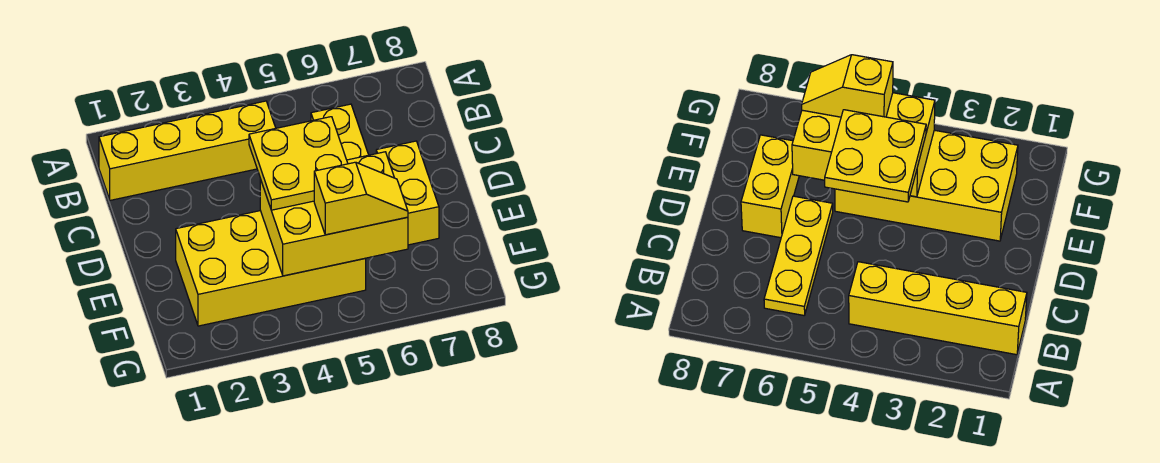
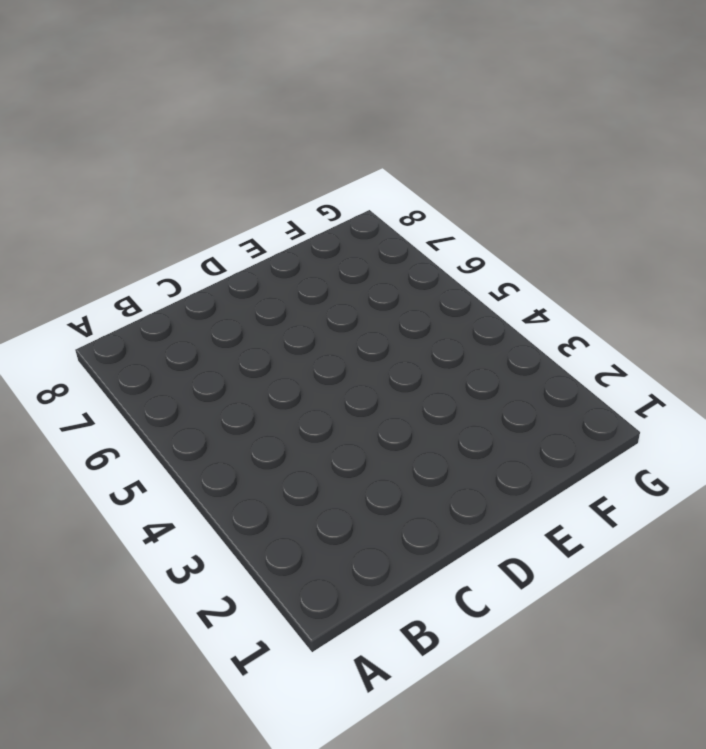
none -> yellow brick B1:B4 level 1
none -> yellow plate B6:D6 level 1

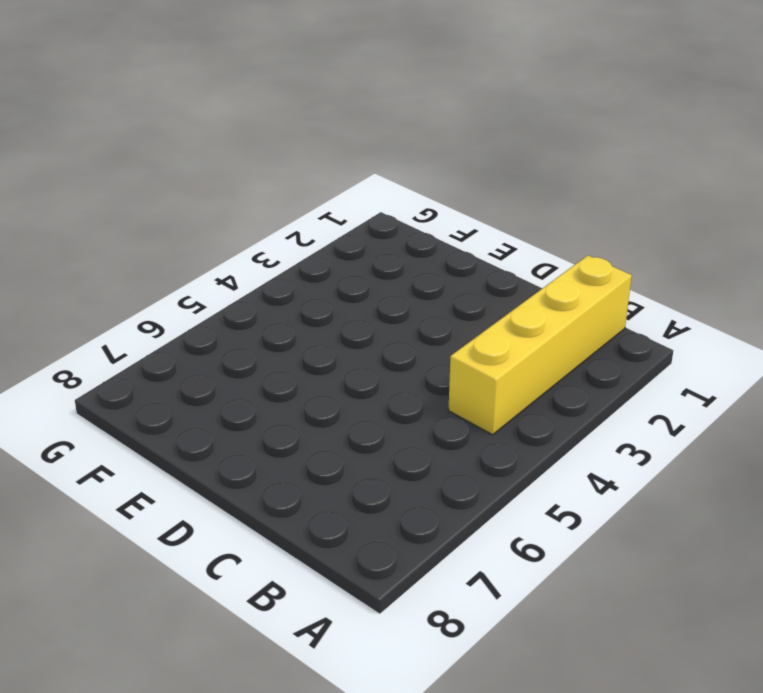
none -> yellow plate B6:D6 level 1
none -> yellow brick D7:E7 level 1

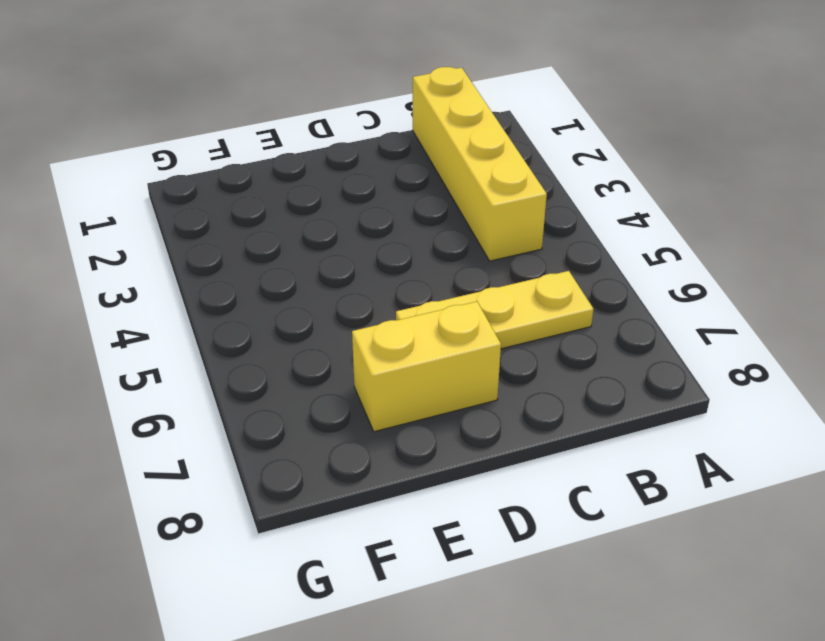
none -> yellow brick E2:F5 level 1
none -> yellow brick E4:F6 level 2

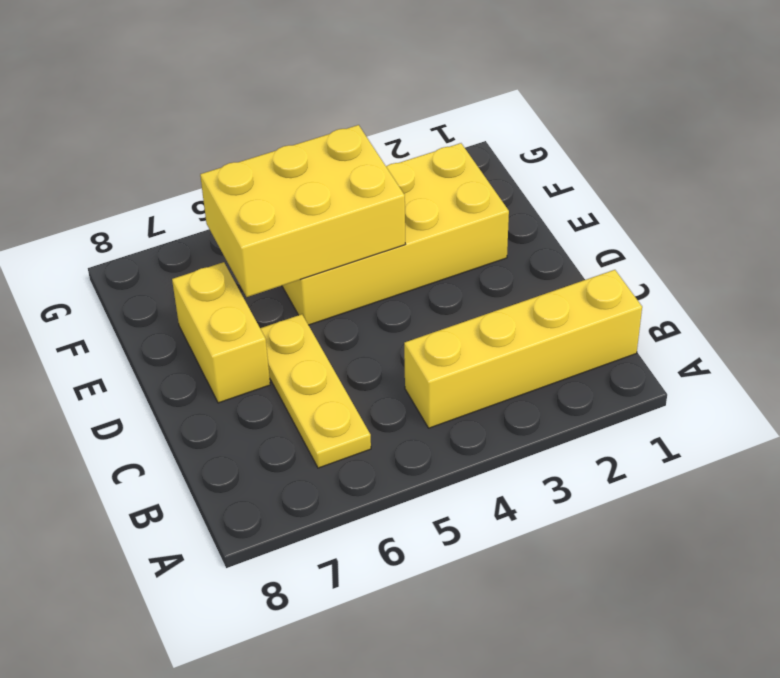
none -> yellow plate D4:E5 level 3
none -> yellow slope F5:F6 level 3 top 5

